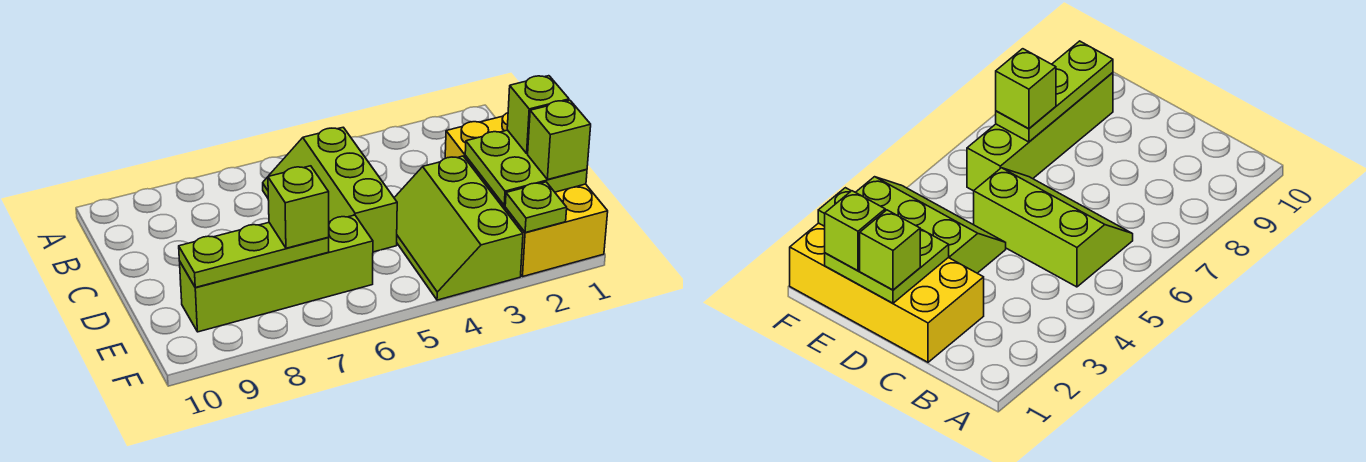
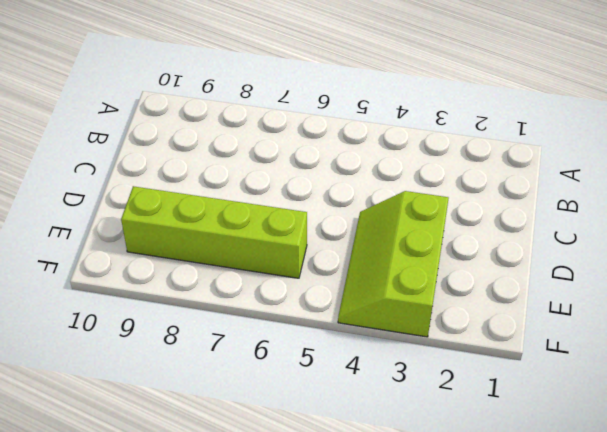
none -> lime slope B5:D6 level 1 top 5
none -> yellow brick C1:F2 level 1

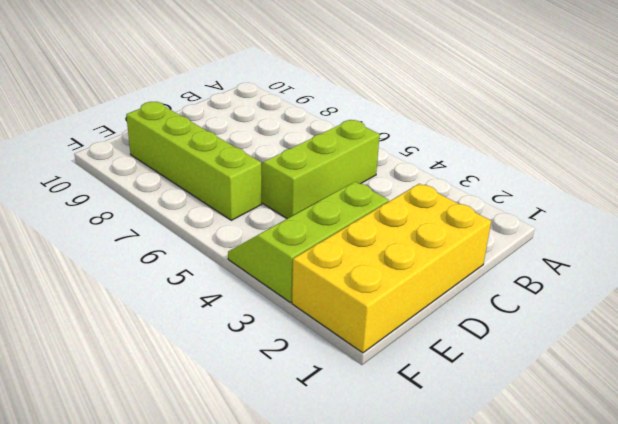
none -> lime plate D1:E2 level 2
none -> lime plate E7:E9 level 2

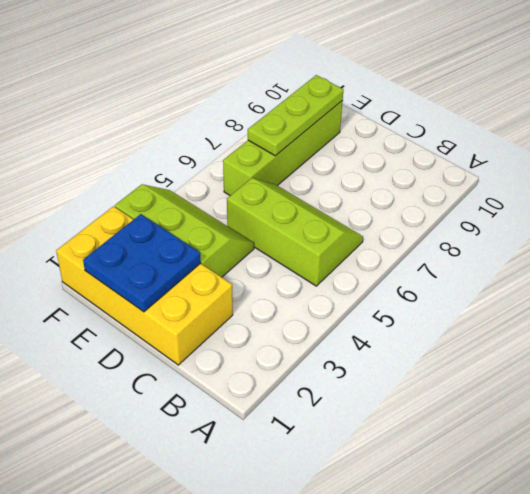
blue plate D1:E2 level 2 -> lime plate D1:E2 level 2
none -> lime plate F2 level 2
none -> lime brick D1 level 3

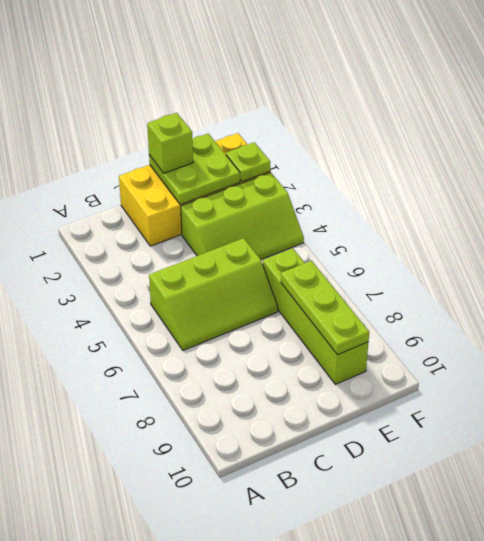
none -> lime brick E1 level 3
none -> lime brick E7 level 3

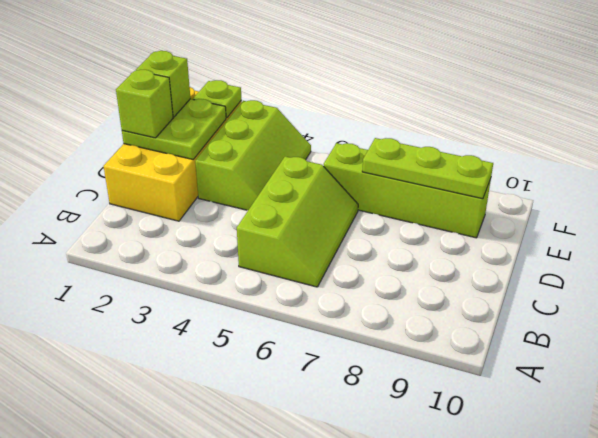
none -> lime brick E7 level 3

